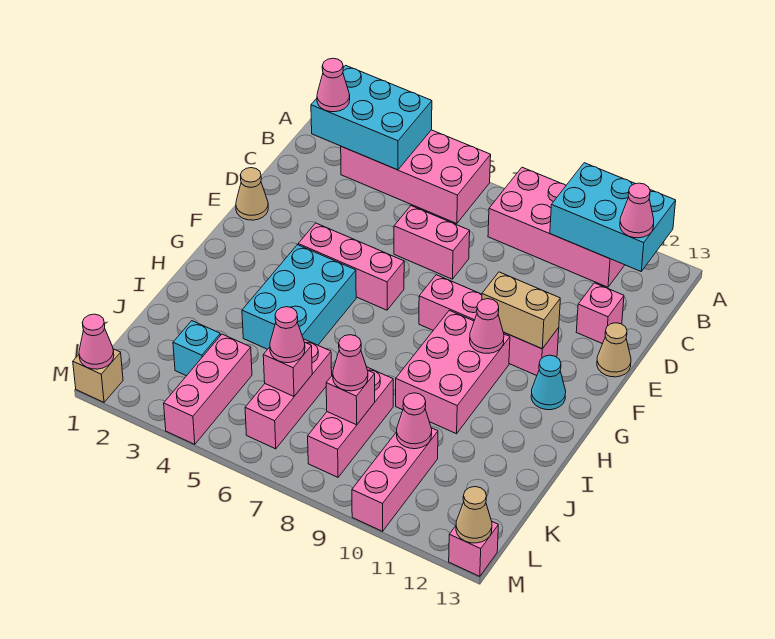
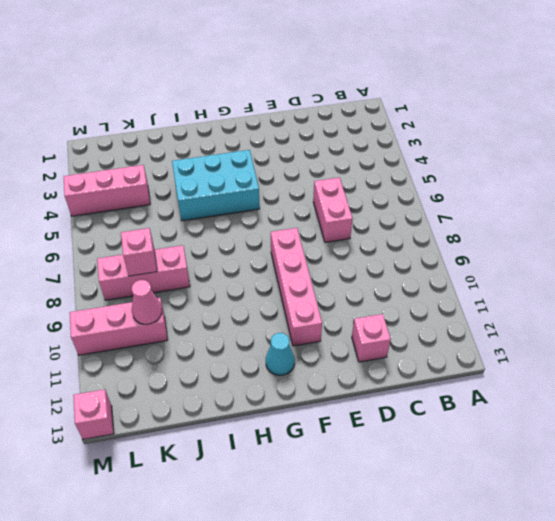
none -> pink brick A3:B6 level 1
none -> pink brick A8:B11 level 1
none -> tan cone E1 level 1
none -> tan cone E13 level 1

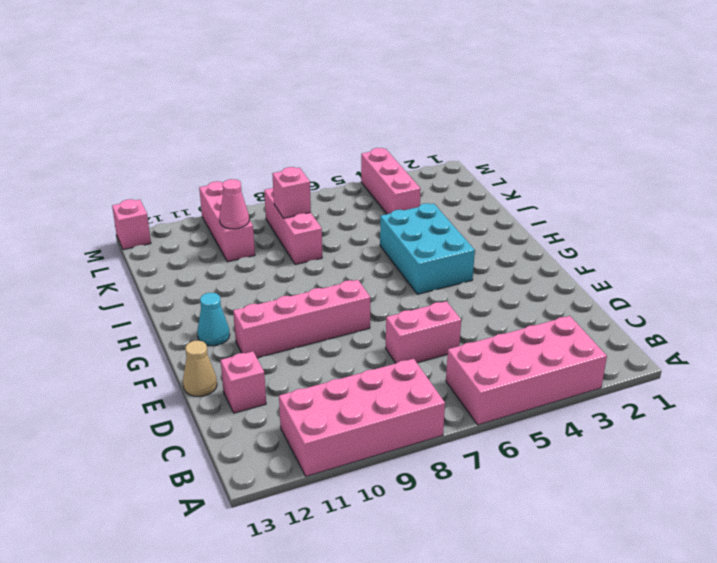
none -> tan cone E1 level 1
none -> pink brick F4:F6 level 1
none -> pink brick G9:I10 level 1
none -> pink brick J6:L6 level 1

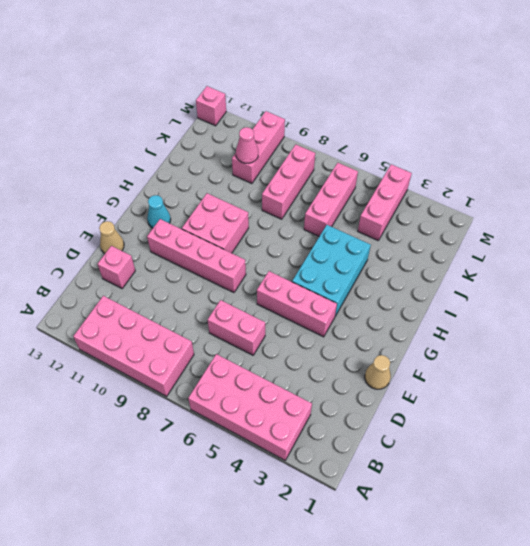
pink brick G9:H10 level 1 -> pink brick G9:I10 level 1
none -> cyan brick K3 level 1
none -> tan brick M1 level 1
none -> cyan brick A2:B4 level 2
none -> cyan brick A10:B12 level 2

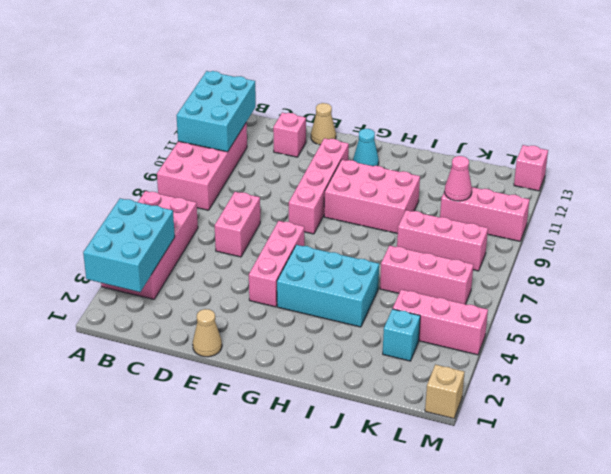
none -> tan brick F10:F11 level 2
none -> pink cone G10 level 2
none -> pink brick K6 level 2
none -> pink brick K8 level 2

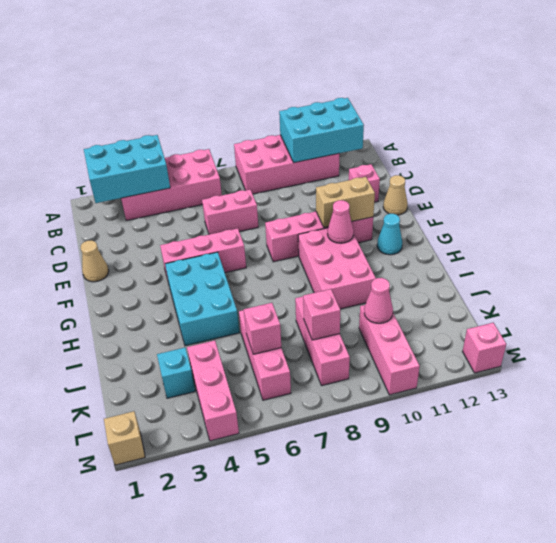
none -> pink cone M1 level 2
none -> tan cone M13 level 2
none -> pink cone B2 level 3
none -> pink cone B12 level 3

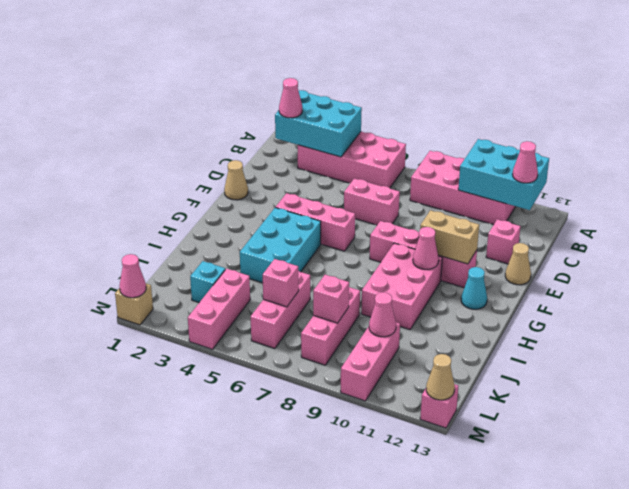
none -> pink cone K6 level 3
none -> pink cone K8 level 3

